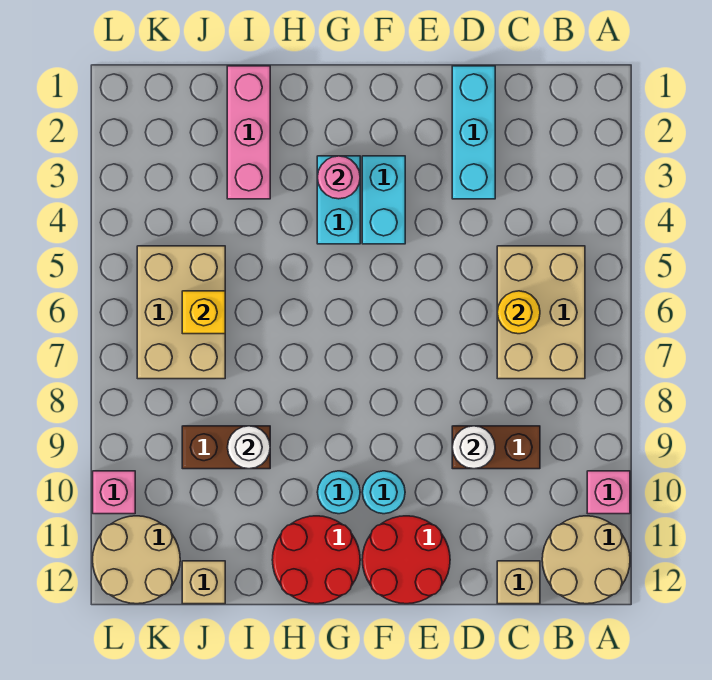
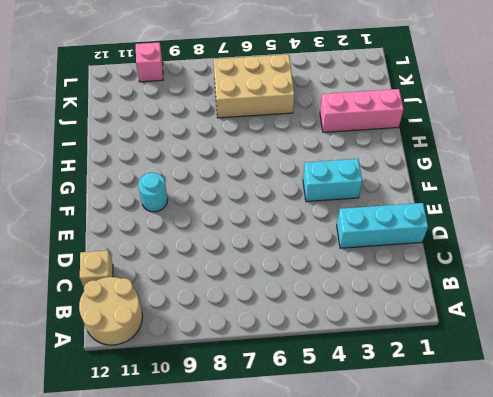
none -> pink brick A10 level 1
none -> tan brick B5:C7 level 1
none -> brown brick C9:D9 level 1

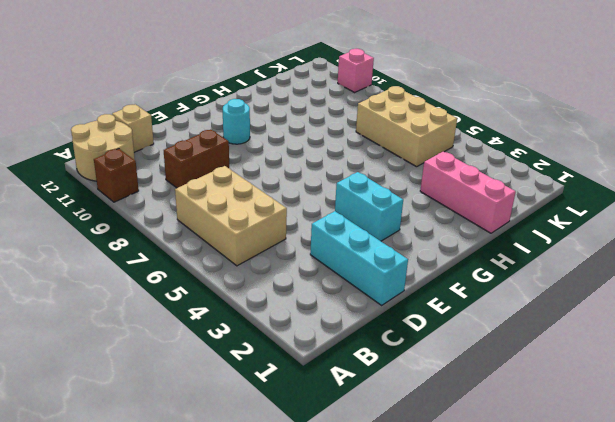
brown brick A10 level 1 -> pink brick A10 level 1
none -> red round brick E11:F12 level 1
none -> cyan brick G3:G4 level 1
none -> cyan round brick G10 level 1

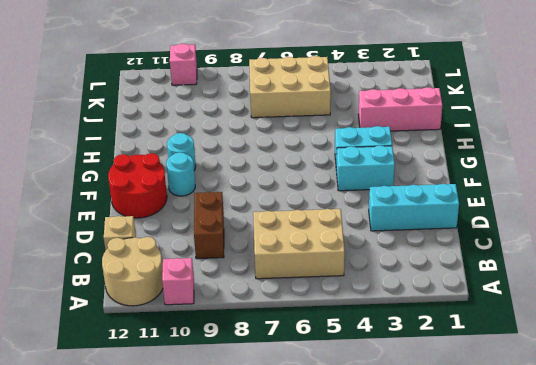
none -> red round brick G11:H12 level 1
none -> brown brick I9:J9 level 1
none -> tan brick J12 level 1

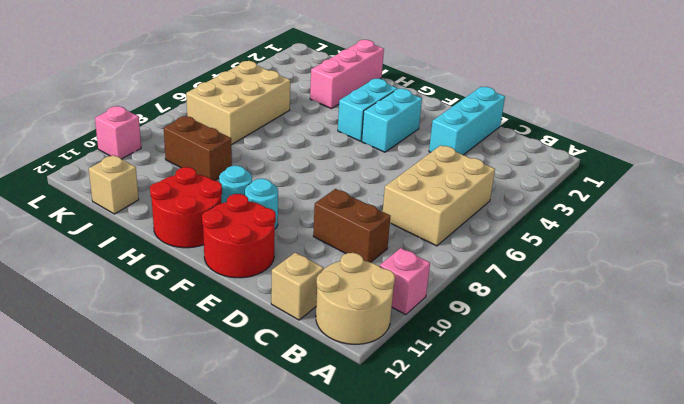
none -> tan round brick K11:L12 level 1
none -> yellow round brick C6 level 2
none -> white round brick D9 level 2

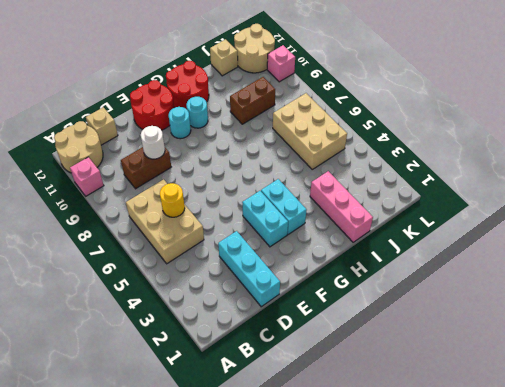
none -> pink round brick G3 level 2
none -> white round brick I9 level 2
none -> yellow brick J6 level 2

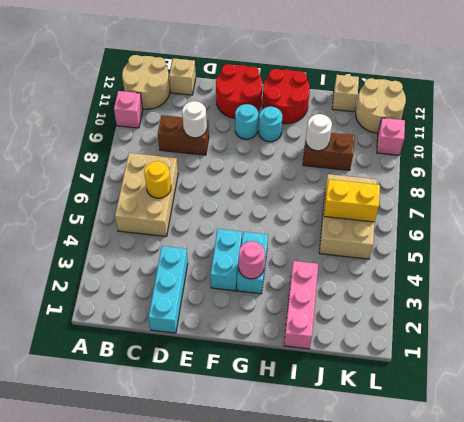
yellow brick J6:K6 level 2 -> yellow brick J6 level 2

